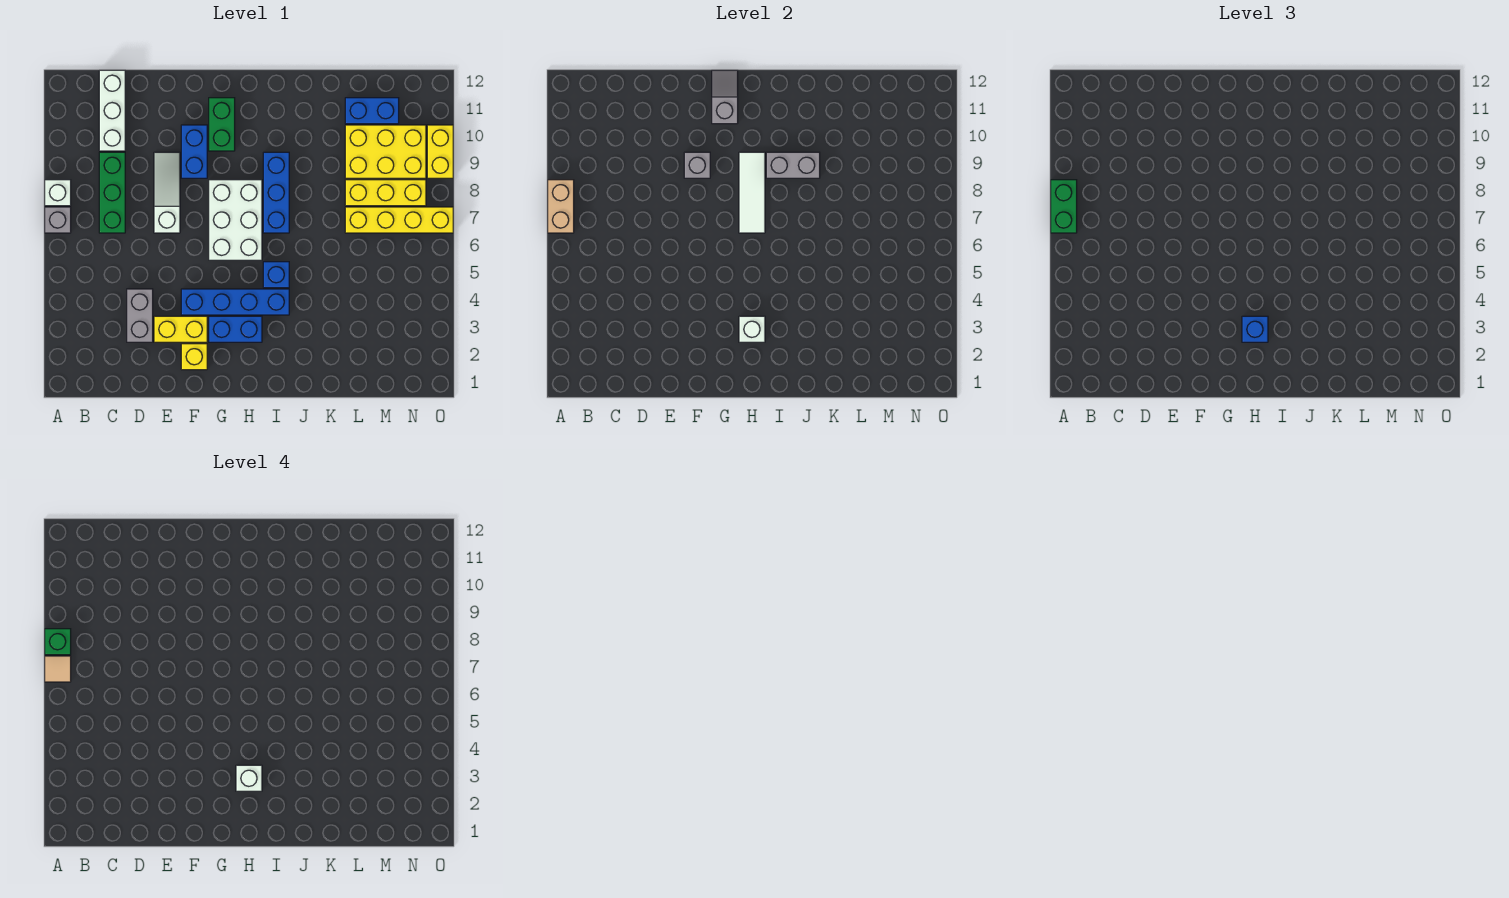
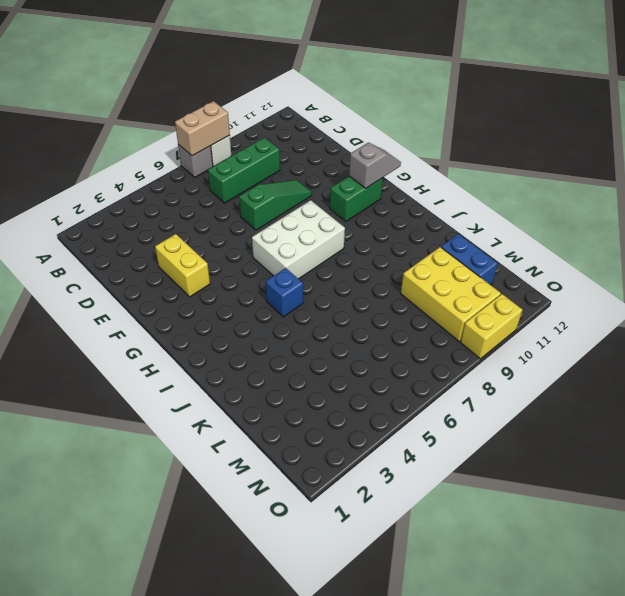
green slope E7:E9 level 1 top 7 -> white slope E7:E9 level 1 top 7
none -> white brick C10:C12 level 1
none -> grey brick D3:D4 level 1
none -> yellow brick F2 level 1
none -> blue brick F4:I4 level 1

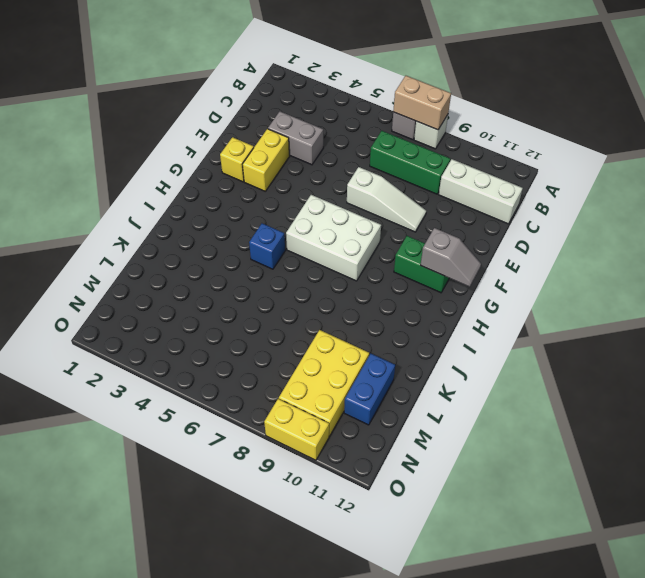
none -> blue brick F4:I4 level 1
none -> blue brick F9:F10 level 1
none -> blue brick G3:H3 level 1
none -> blue brick I7:I9 level 1

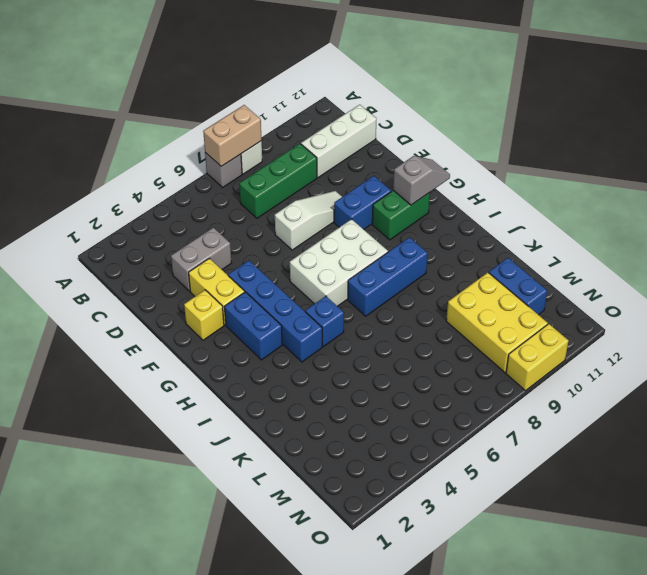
none -> yellow brick L7:O7 level 1
none -> yellow brick L8:N8 level 1
none -> grey brick F9 level 2
none -> white brick H3 level 2

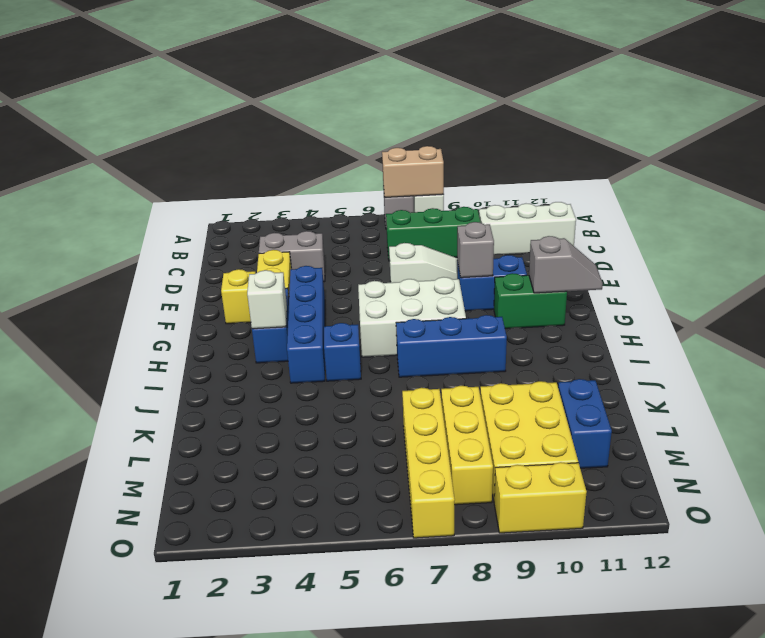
none -> white tile H7:H9 level 2
none -> grey brick I9:J9 level 2
none -> green brick A7:A8 level 3
none -> blue brick H3 level 3

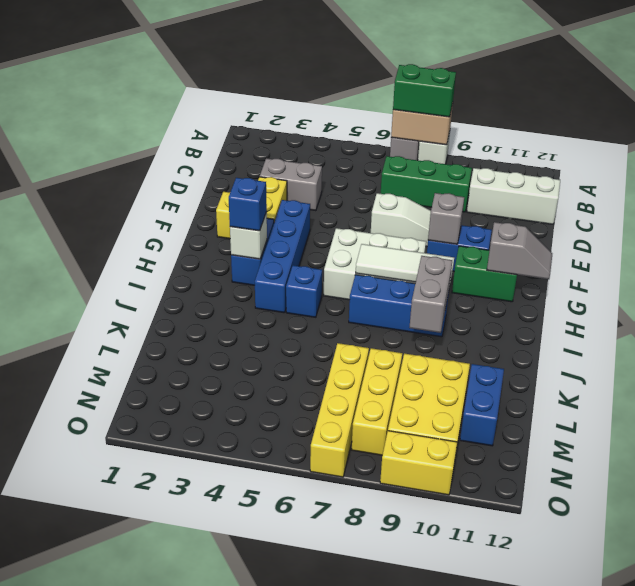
none -> tan tile A7 level 4
none -> green brick A8 level 4
none -> white brick H3 level 4

